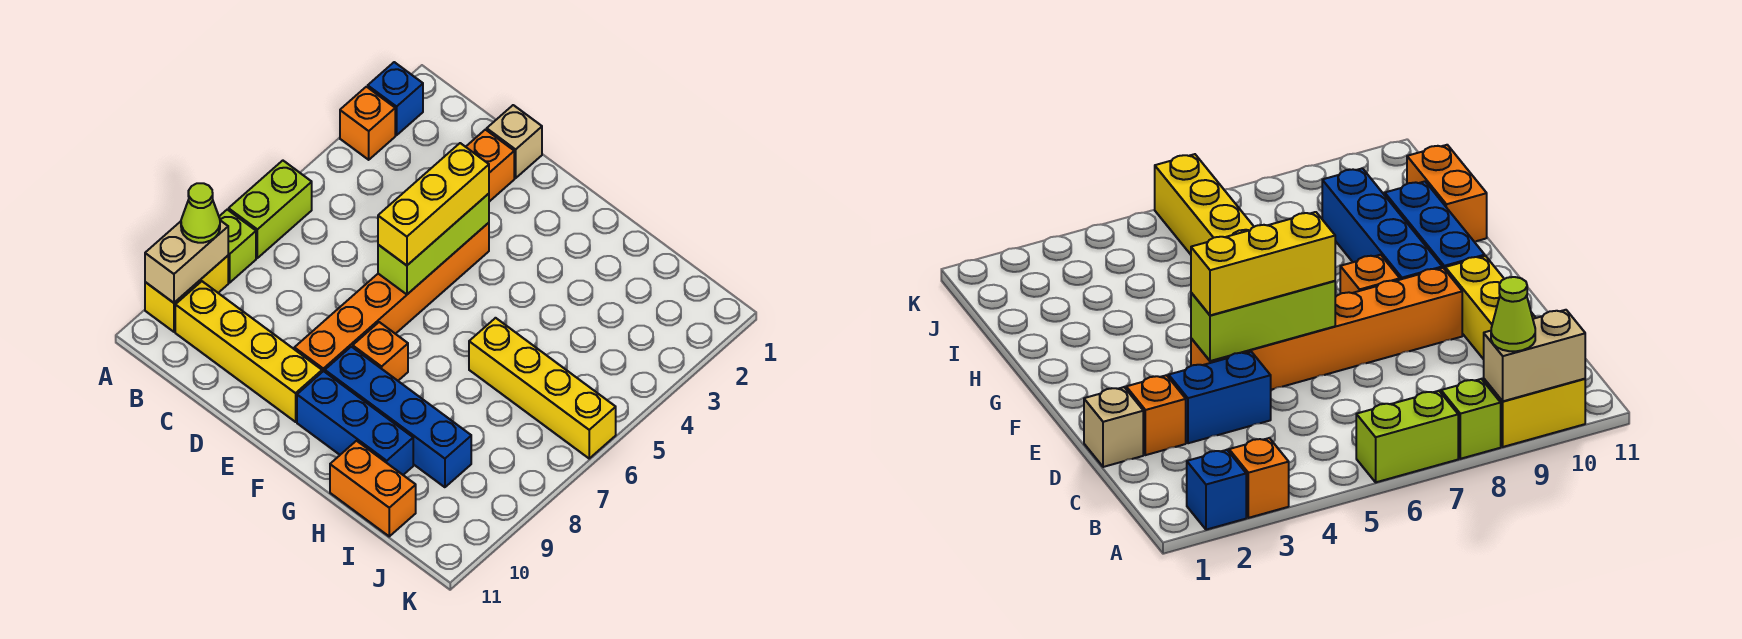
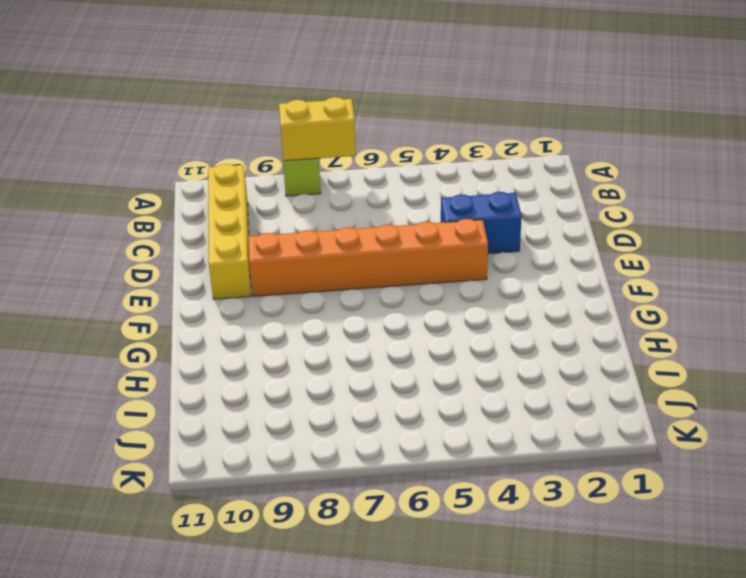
yellow brick A7:A8 level 2 -> yellow brick A9:A10 level 1
none -> blue brick A2 level 1
none -> orange brick A3 level 1
none -> lime brick A6:A7 level 1

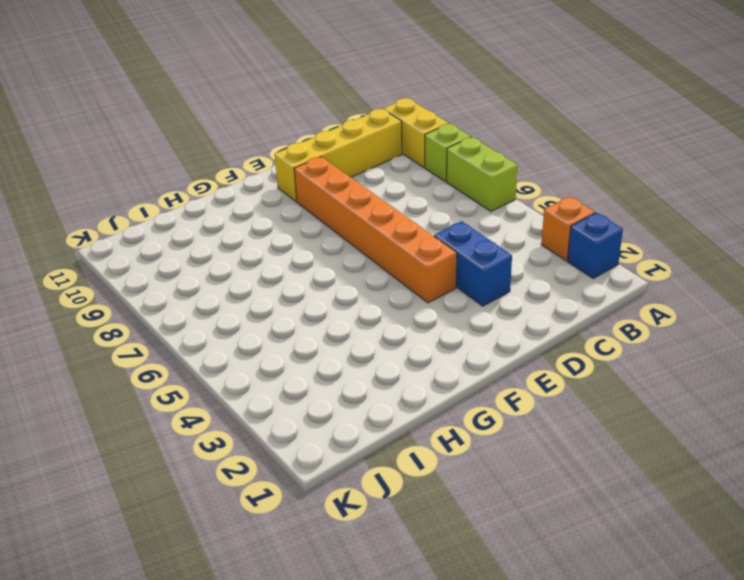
none -> tan brick D1 level 1
none -> orange brick D2 level 1
none -> orange brick F8 level 1

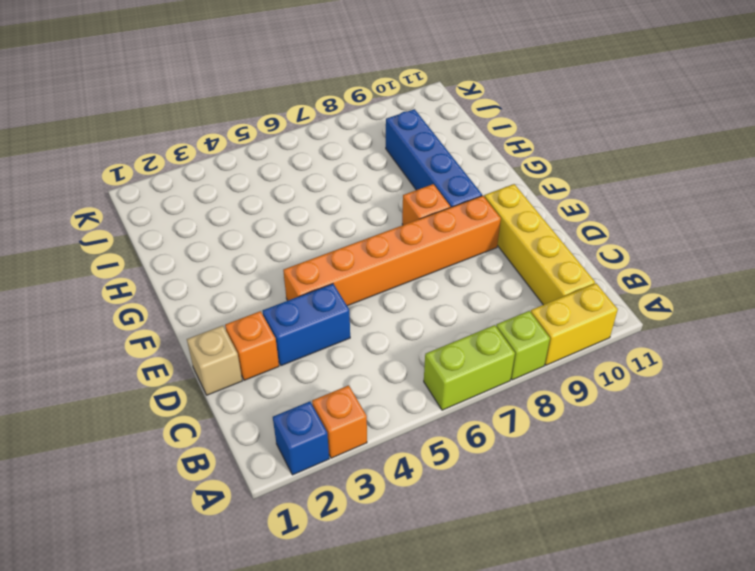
none -> blue brick F10:H10 level 1
none -> yellow brick H6:K6 level 1
none -> orange brick H11:I11 level 1

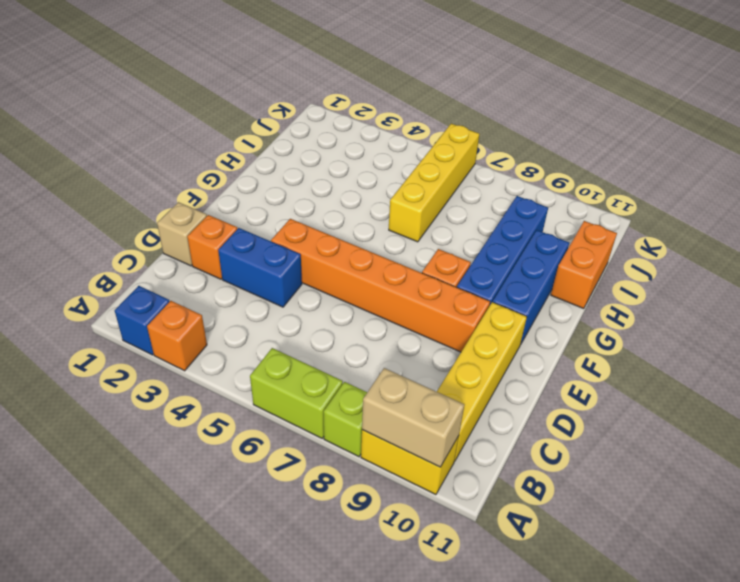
none -> lime brick E4:E6 level 2
none -> lime cone A9 level 3
none -> yellow brick E4:E6 level 3

